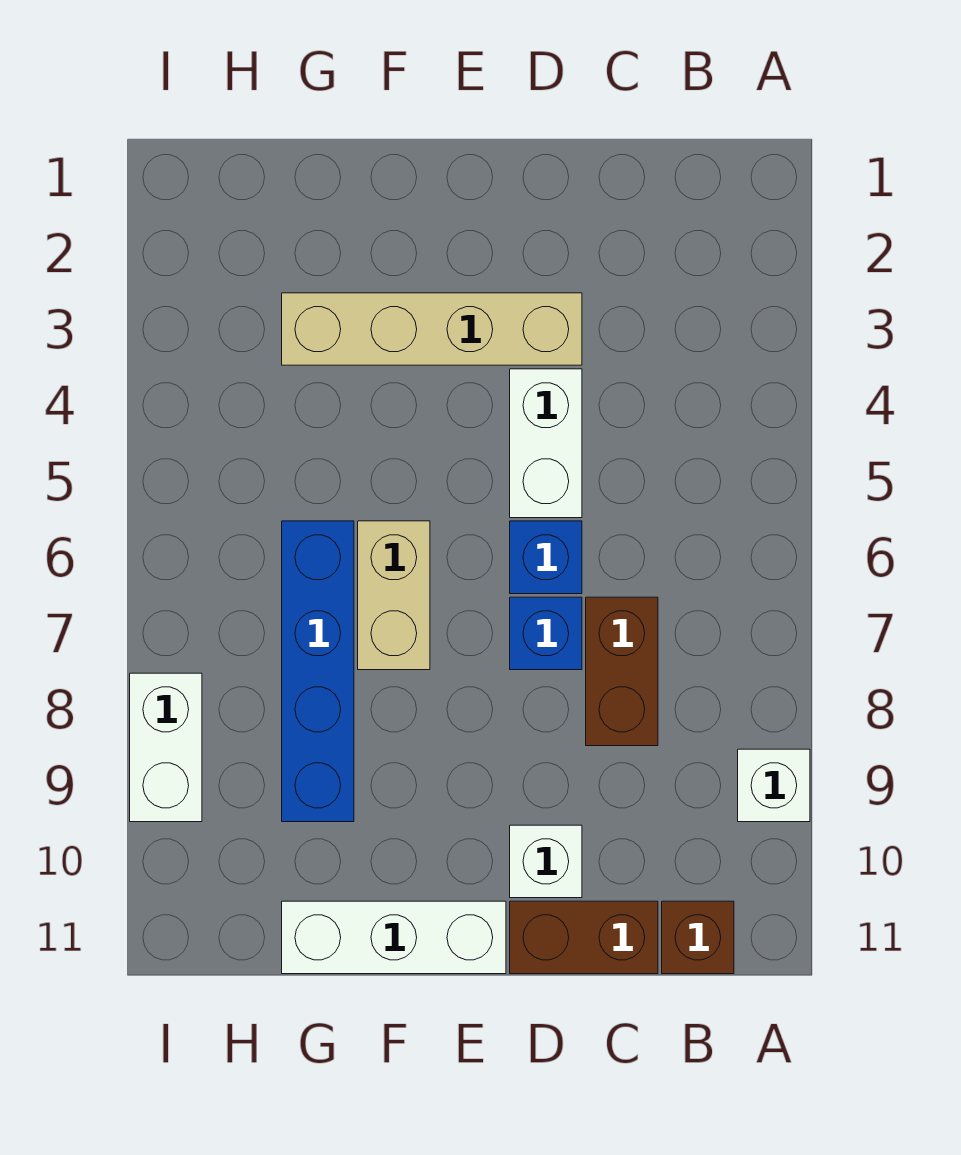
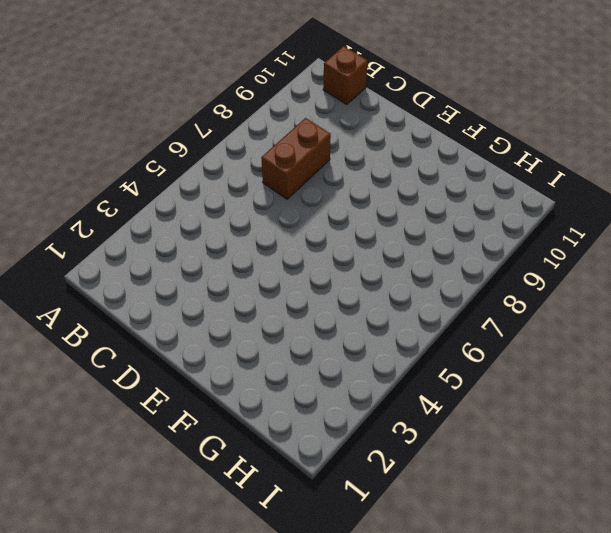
none -> white brick A9 level 1
none -> brown brick C11:D11 level 1
none -> tan brick D3:G3 level 1

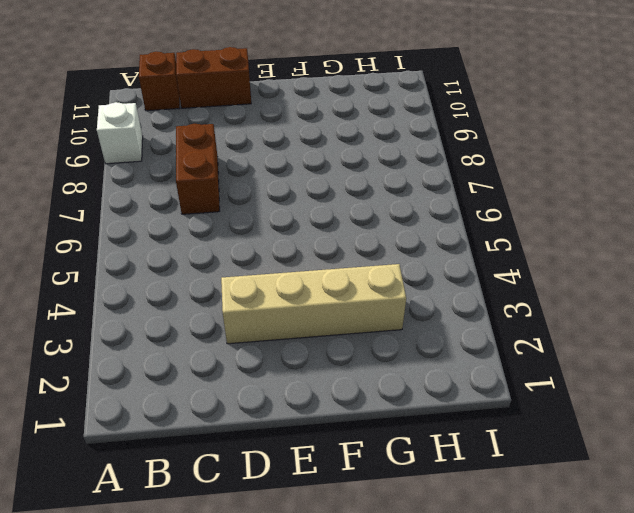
none -> white brick D4:D5 level 1
none -> blue brick D6 level 1
none -> blue brick D7 level 1

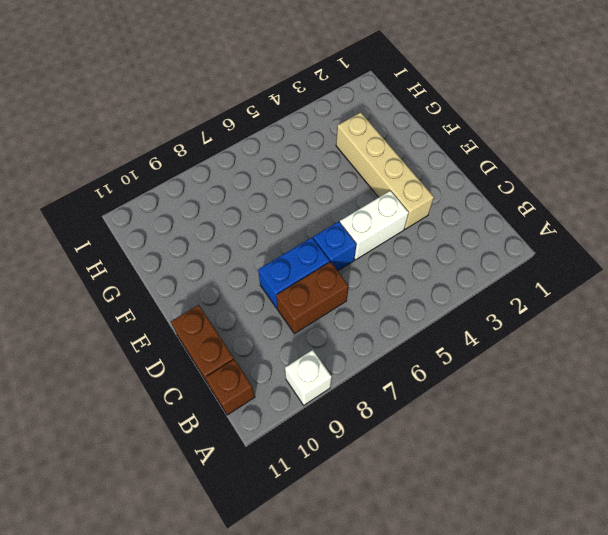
blue brick D7:D8 level 1 -> blue brick D7 level 1
none -> white brick D10 level 1
none -> white brick E11:G11 level 1
none -> tan brick F6:F7 level 1

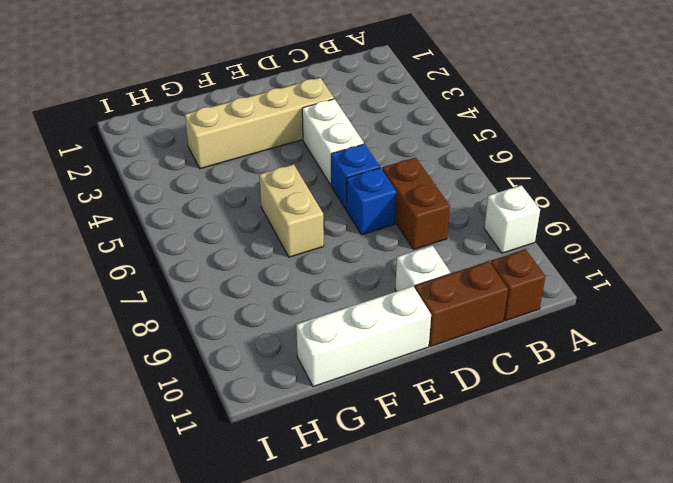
none -> blue brick G6:G9 level 1
none -> white brick I8:I9 level 1

